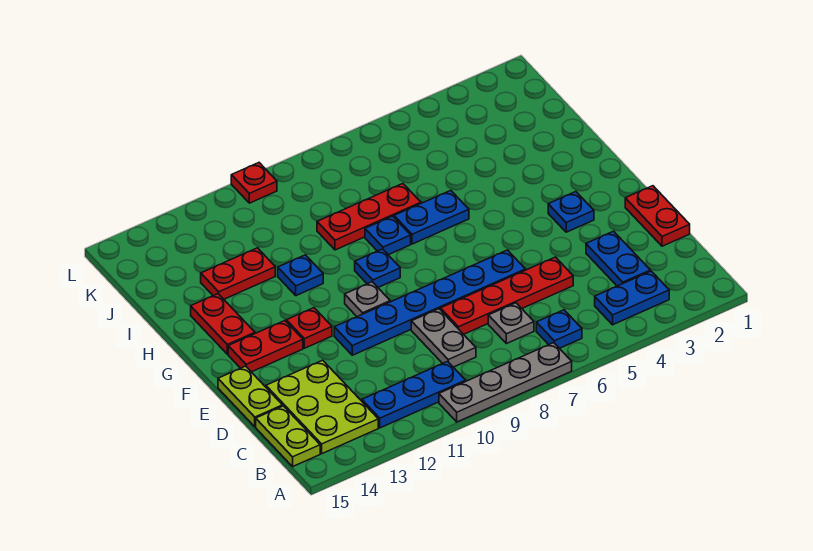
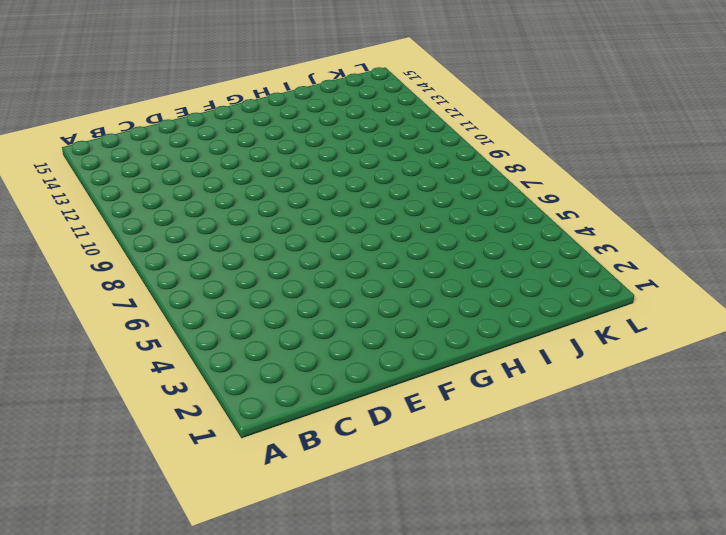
none -> grey plate A7:A10 level 1
none -> blue plate B3:B4 level 1
none -> blue plate B6 level 1

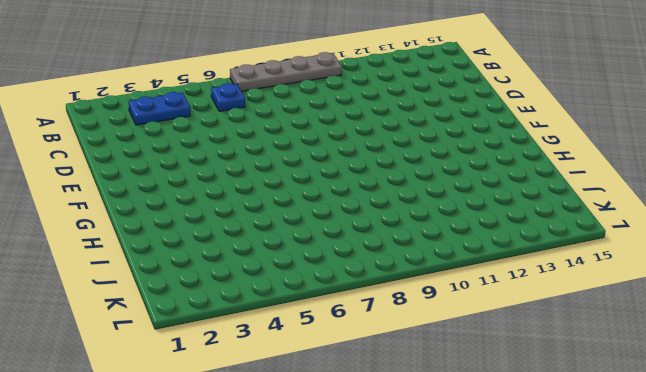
none -> blue plate B10:B12 level 1
none -> lime plate B13:D14 level 1
none -> lime plate B15:C15 level 1

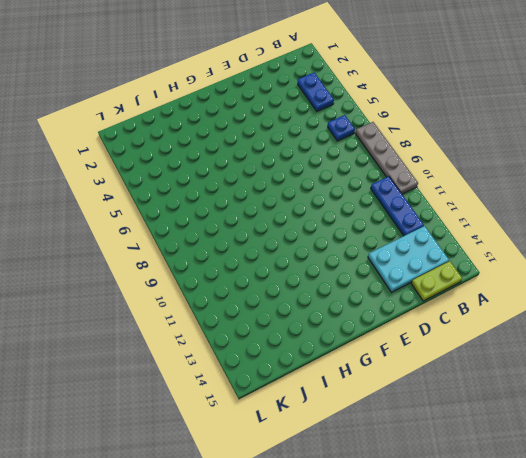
cyan plate B13:D14 level 1 -> lime plate B13:D14 level 1
none -> blue plate C3:D3 level 1
none -> grey plate C7 level 1
none -> grey plate C9:D9 level 1

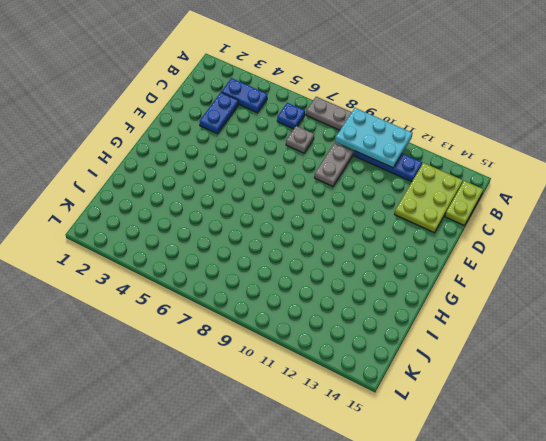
cyan plate A9:B11 level 2 -> none
none -> red plate D1:E1 level 1
none -> red plate D5:D8 level 1
none -> lime plate D15:E15 level 1

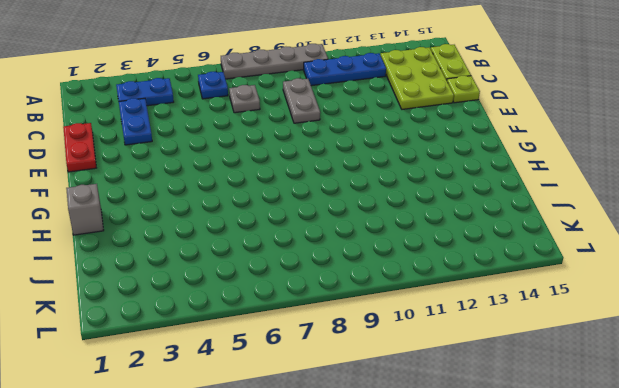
lime plate D15 level 1 -> lime plate D15:E15 level 1
grey brick H1 level 1 -> none
none -> red plate D5:D8 level 1
none -> blue plate E6:E11 level 1
none -> blue plate F3 level 1

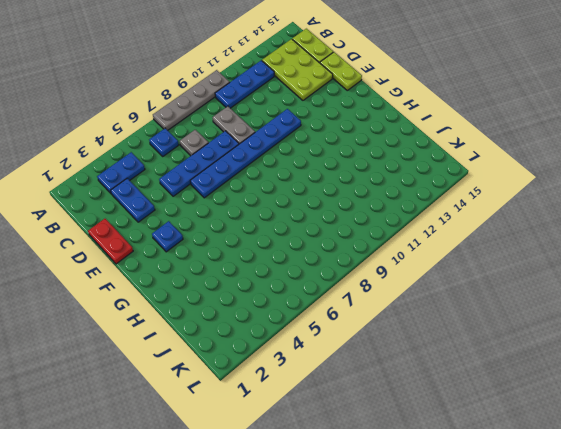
blue plate D5:D8 level 1 -> red plate D5:D8 level 1
none -> grey plate F10 level 1
none -> red plate F12 level 1
none -> red plate F13:F14 level 1

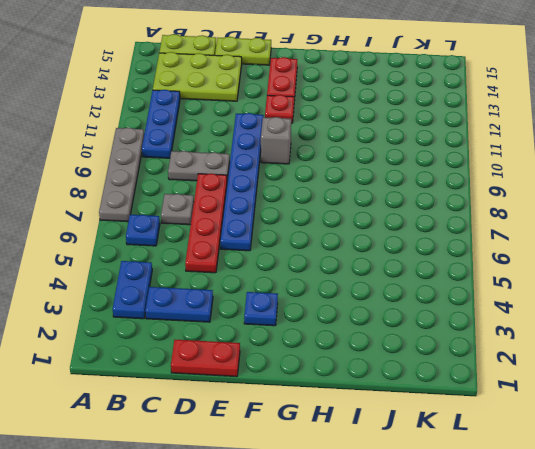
grey brick F10 level 1 -> grey plate F10 level 1
none -> blue plate G9 level 1
none -> red plate G14:H14 level 1
none -> blue plate H6:H7 level 1

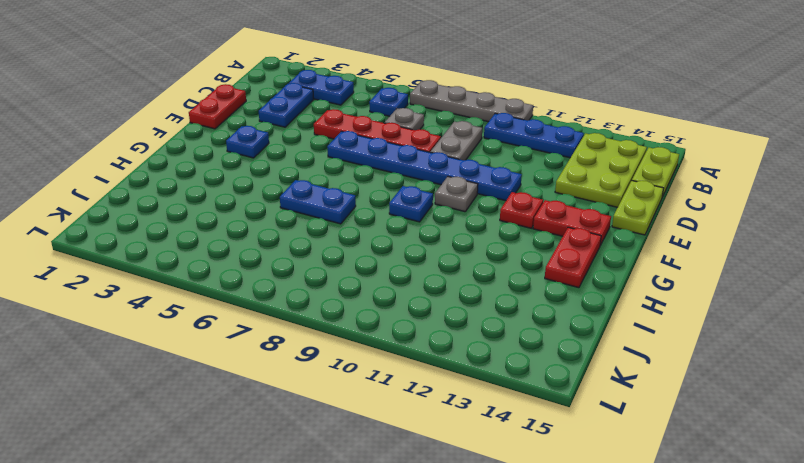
none -> blue plate H8 level 1
none -> blue plate H11 level 1
none -> red plate I7:I9 level 1

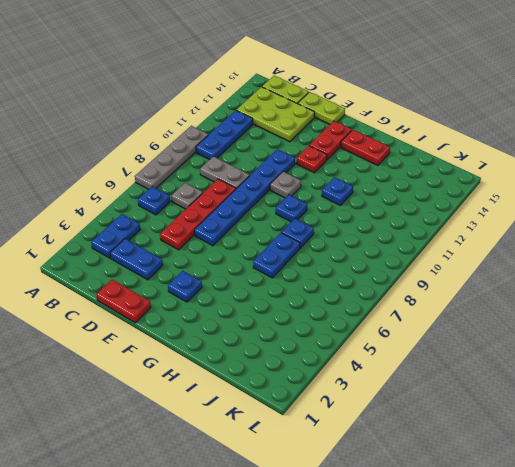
none -> red plate I7:I9 level 1
none -> red plate I12:I13 level 1
none -> red plate L10 level 1

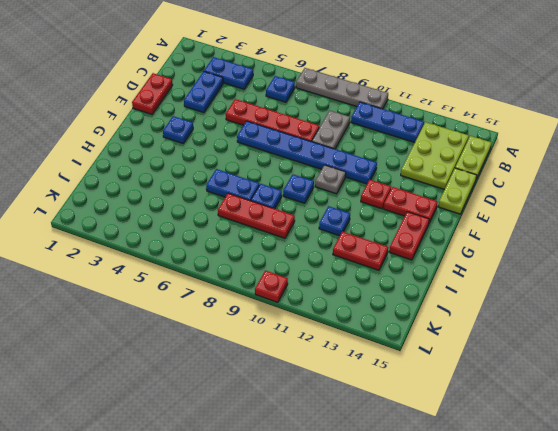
none -> grey plate C7 level 1

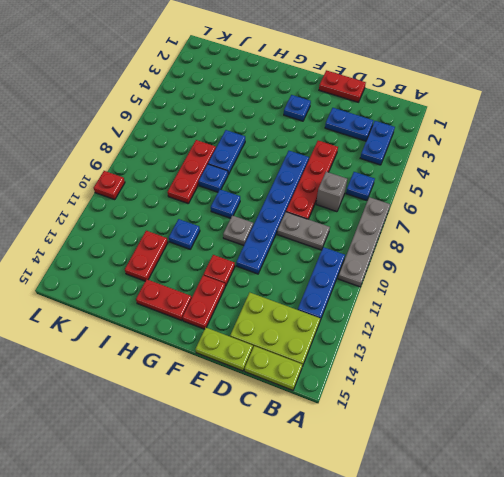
grey brick C7 level 1 -> grey plate C7 level 1

